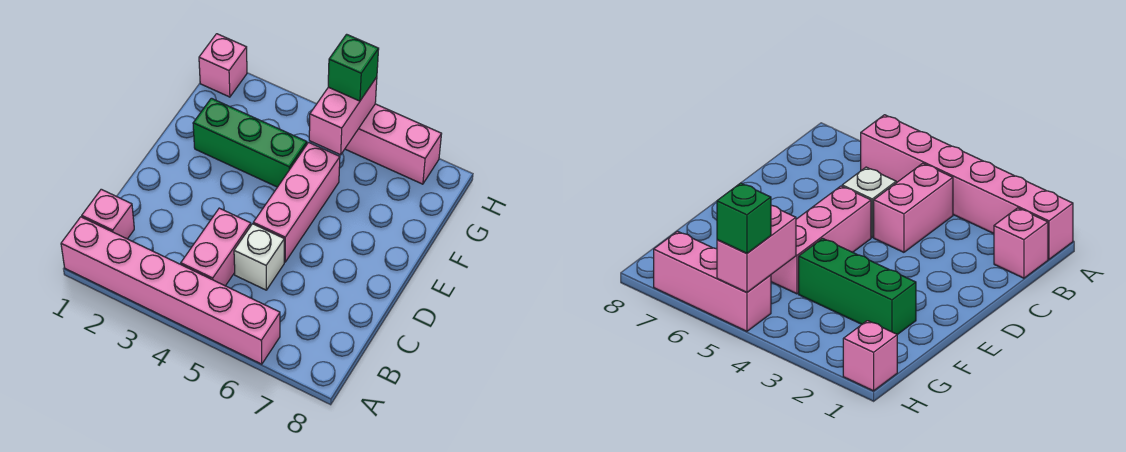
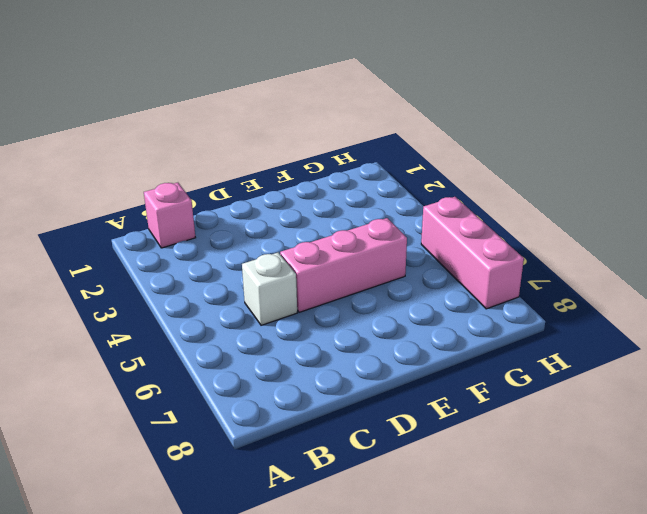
none -> pink brick A1:A6 level 1
none -> pink brick B4:C4 level 1

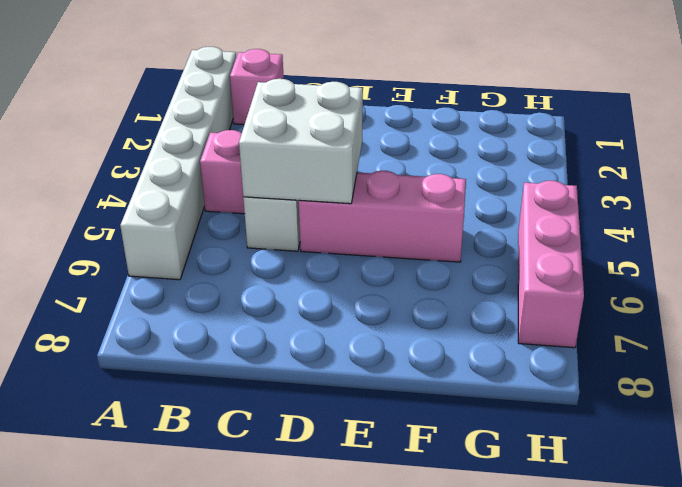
white brick A1:A6 level 1 -> pink brick A1:A6 level 1
white brick C4:D5 level 2 -> none
none -> green brick F2:F4 level 1
none -> pink brick H1 level 1

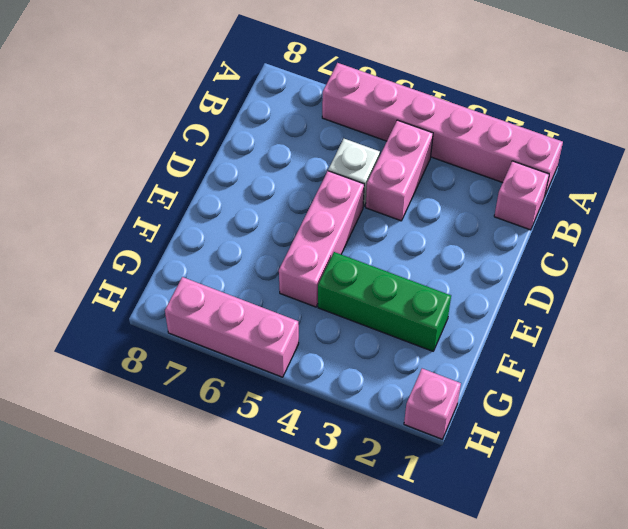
none -> pink brick G5:H5 level 2
none -> green brick H5 level 3

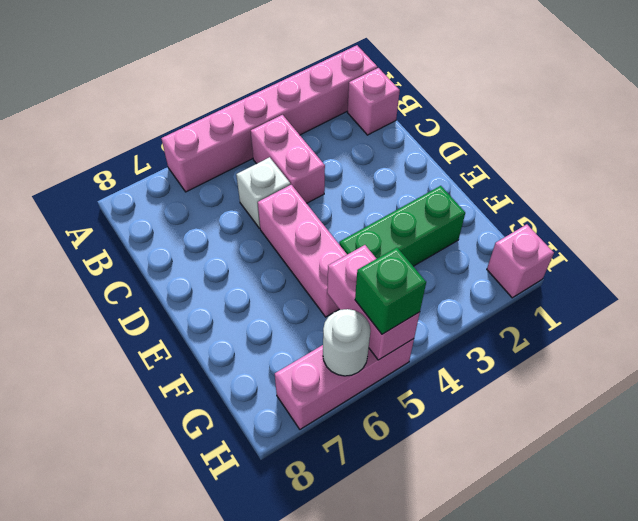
white round brick H6 level 2 -> none

